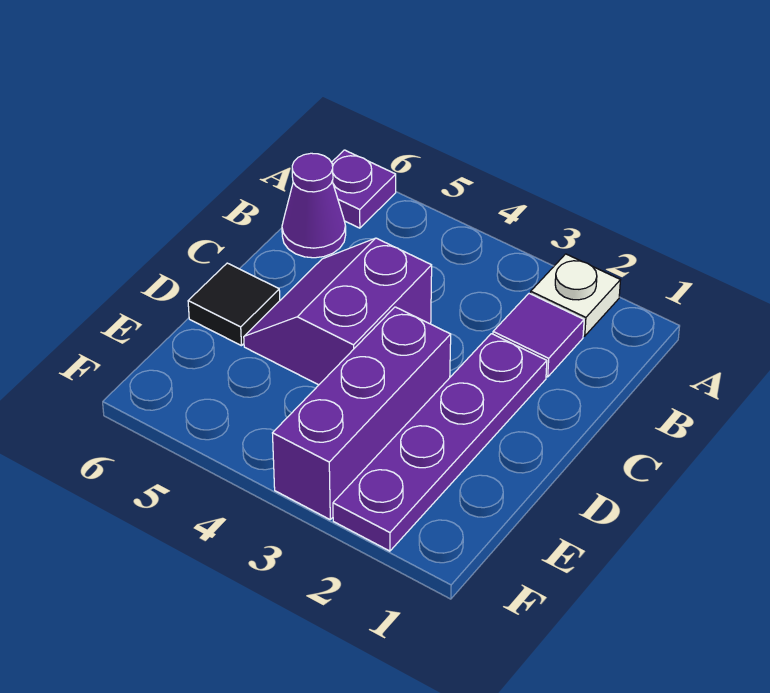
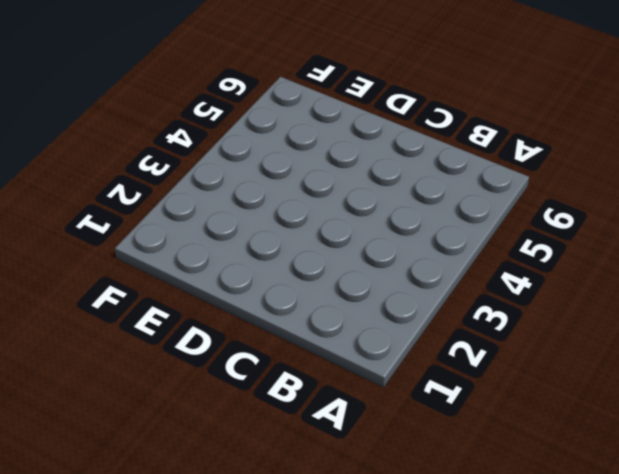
none -> white plate A2 level 1
none -> purple plate A6 level 1

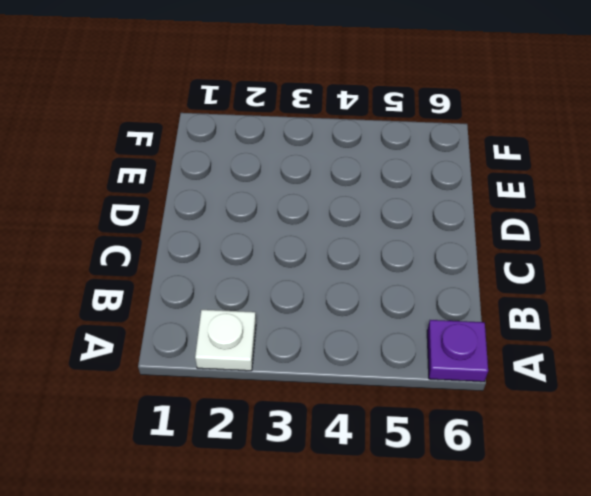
none -> purple tile B2 level 1
none -> purple cone B6 level 1

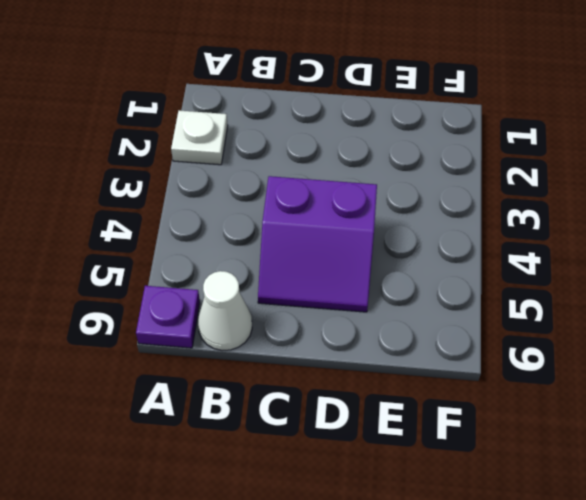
white cone B6 level 1 -> purple cone B6 level 1
none -> purple tile B2 level 1
none -> purple plate C2:F2 level 1

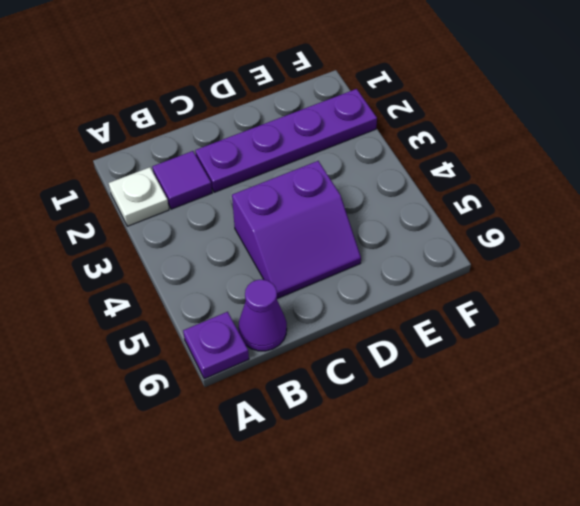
none -> purple brick D3:F3 level 1
none -> black tile D6 level 1

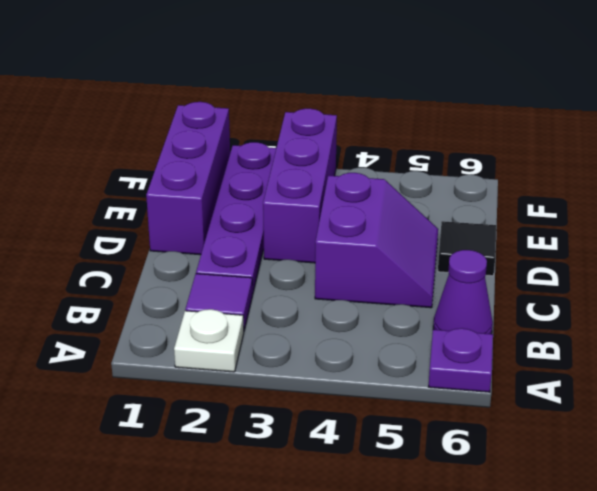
purple brick D1:F1 level 1 -> none

